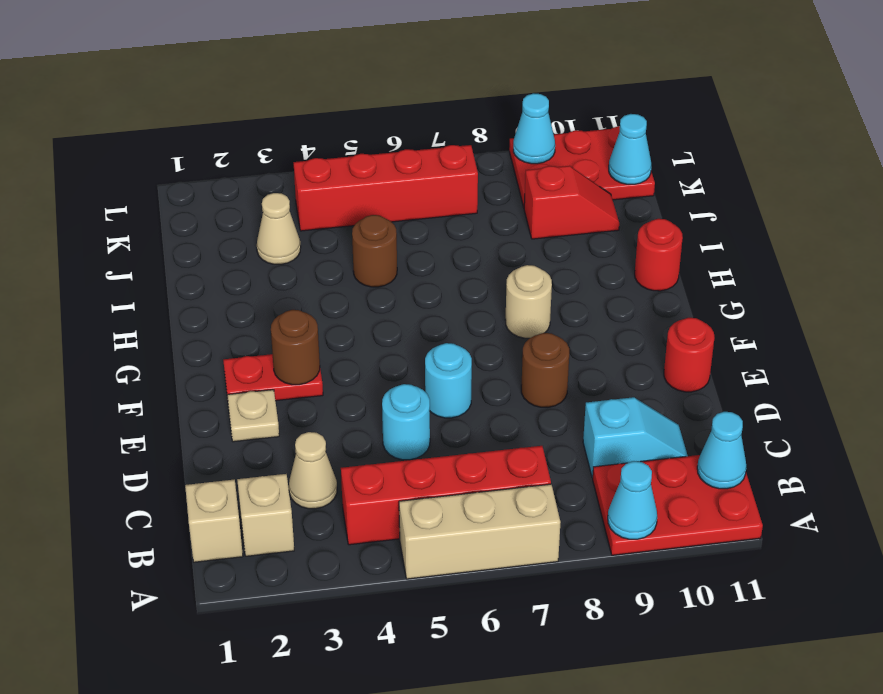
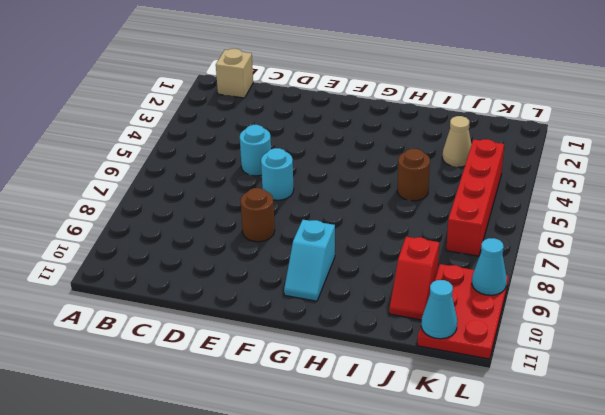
cyan slope G9:G10 level 1 top 9 -> cyan slope C9:C10 level 1 top 9
none -> tan brick A5:A7 level 1
none -> red plate A9:B11 level 1
none -> tan brick B2 level 1

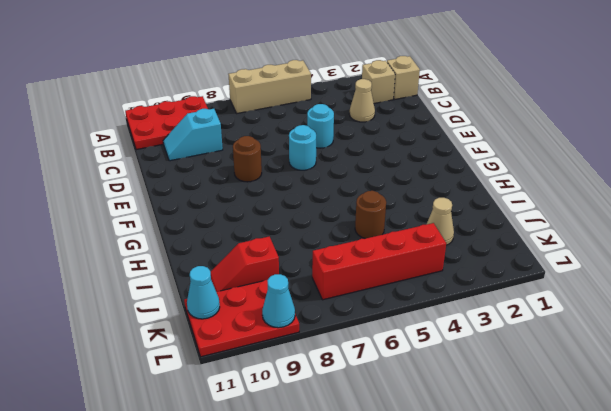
none -> red brick B4:B7 level 1
none -> tan plate E2 level 1
none -> red round brick E11 level 1

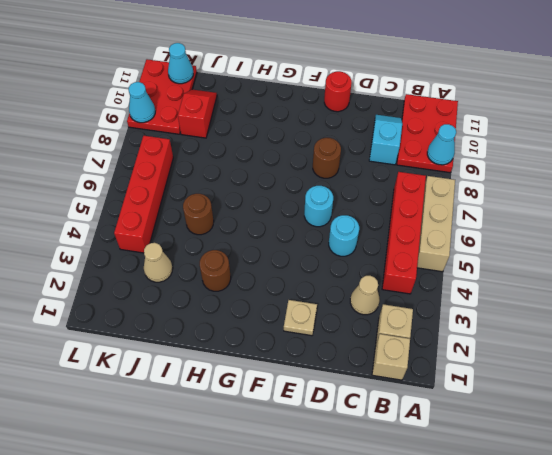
brown round brick H3 level 1 -> brown round brick F3 level 2
none -> red plate F2:F3 level 1
none -> tan round brick G8 level 1
none -> red round brick H11 level 1

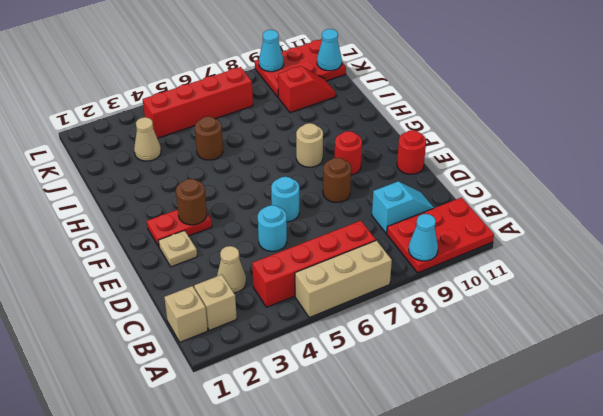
red round brick F9 level 1 -> red round brick H11 level 1
none -> cyan cone B11 level 2

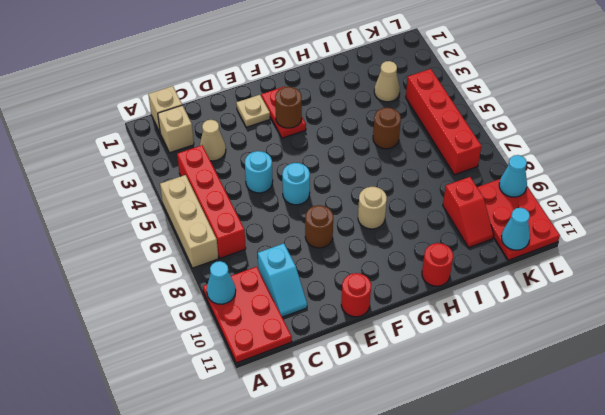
none -> cyan cone B11 level 2

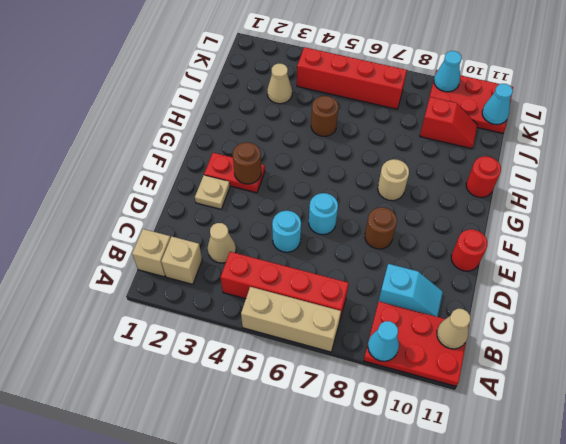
tan cone B11 level 2 -> cyan cone B11 level 2

